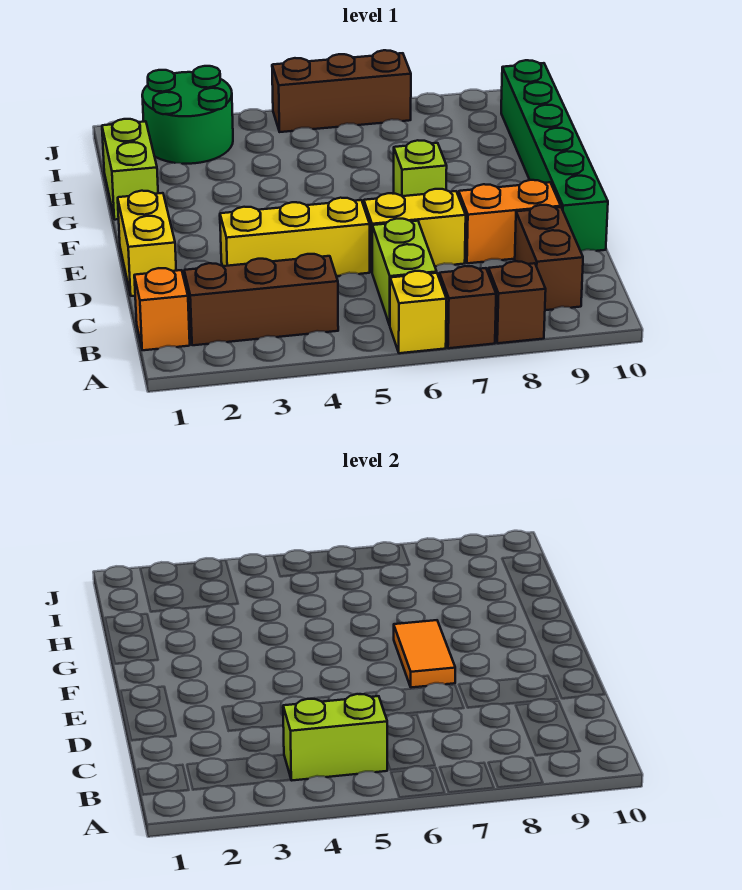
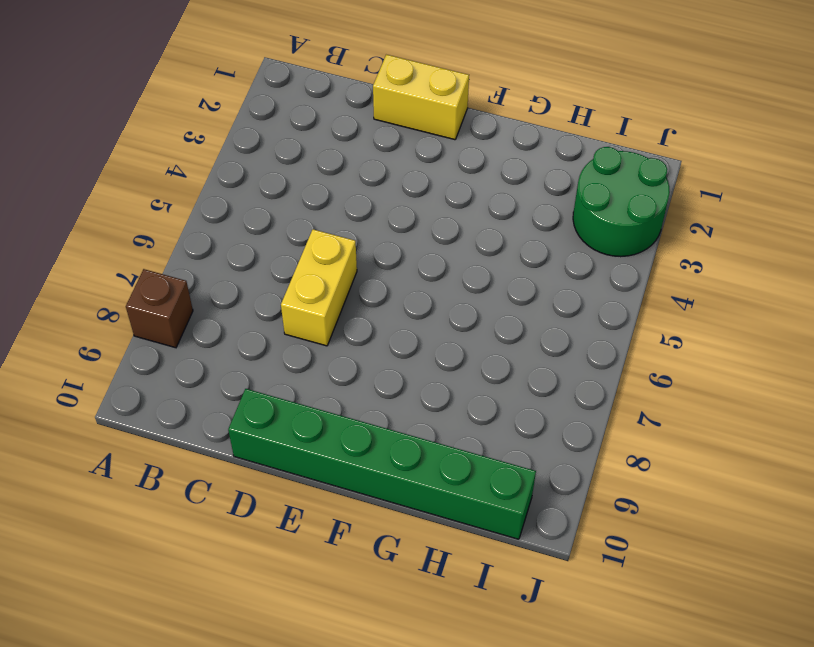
none -> yellow brick A6 level 1
none -> brown brick A7 level 1
none -> orange brick B1 level 1

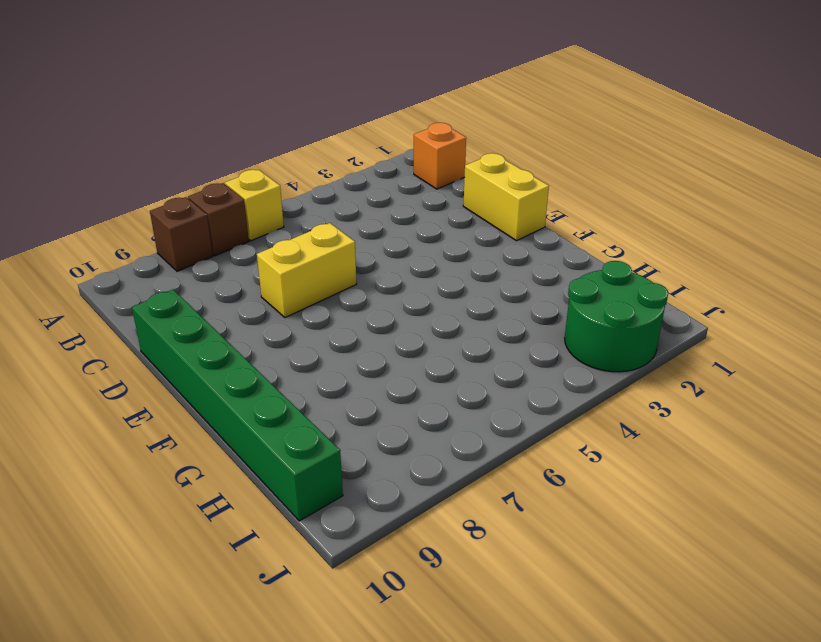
none -> brown brick B2:B4 level 1
none -> lime brick B6:C6 level 1
none -> brown brick B9:C9 level 1

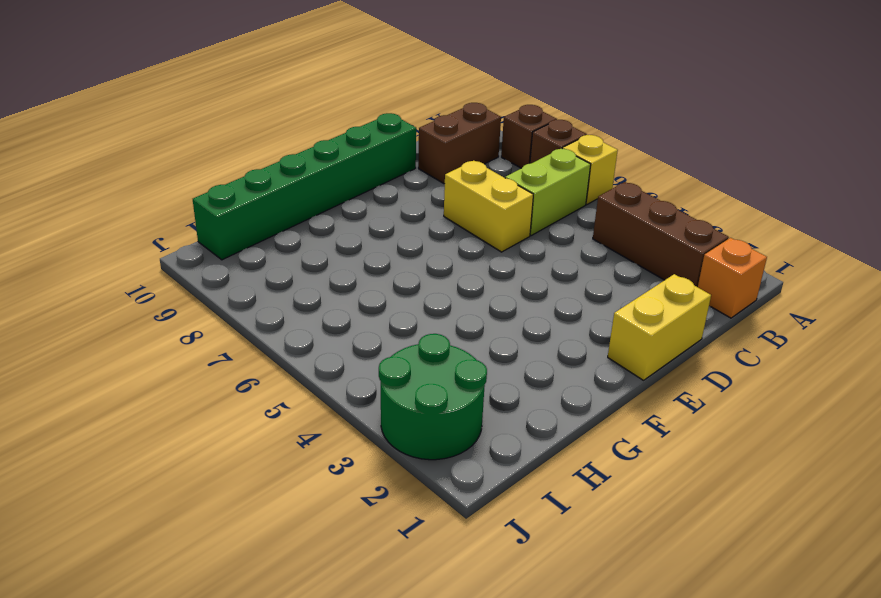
none -> yellow brick D3:D5 level 1
none -> orange brick D8:D9 level 1
none -> lime brick F7 level 1

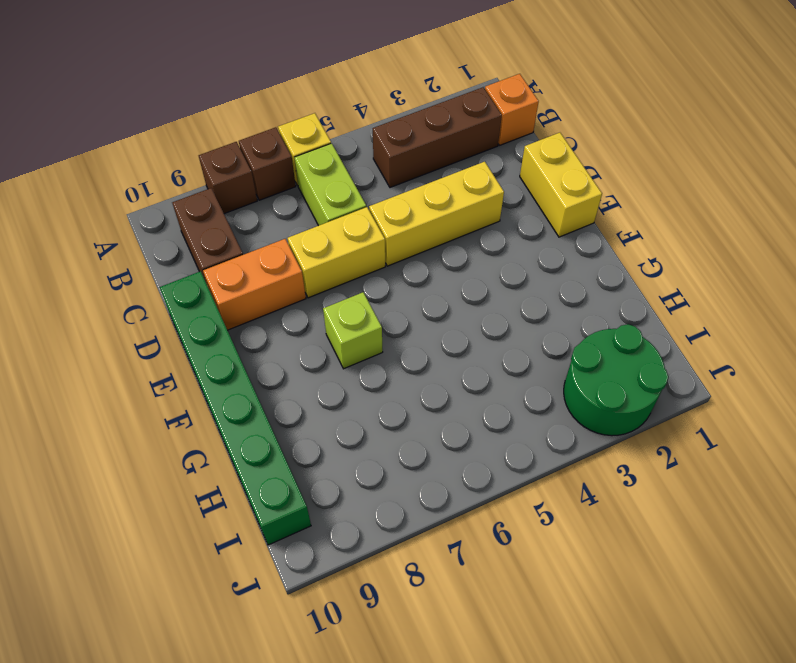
none -> lime brick G1:H1 level 1
none -> brown brick J5:J7 level 1
none -> lime brick B4:B5 level 2

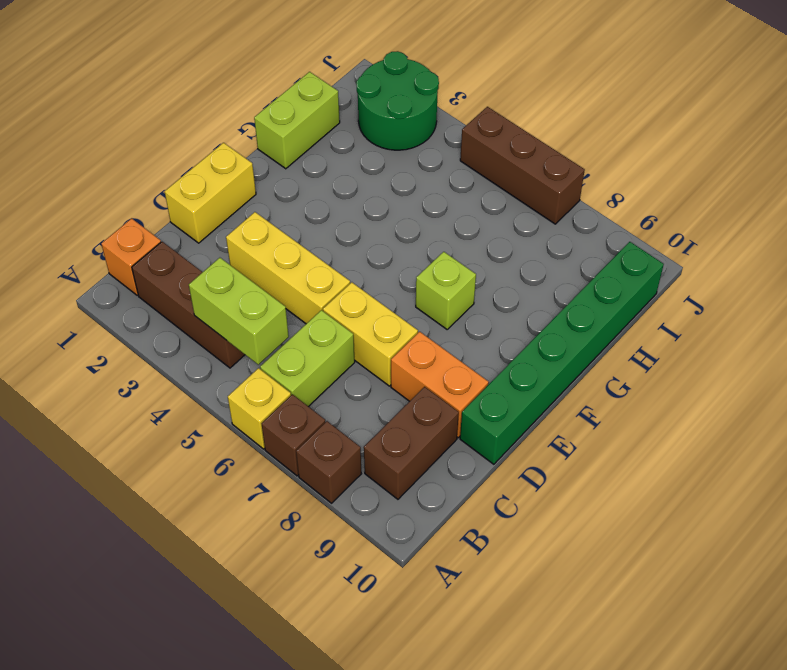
none -> orange tile E7:F7 level 2

